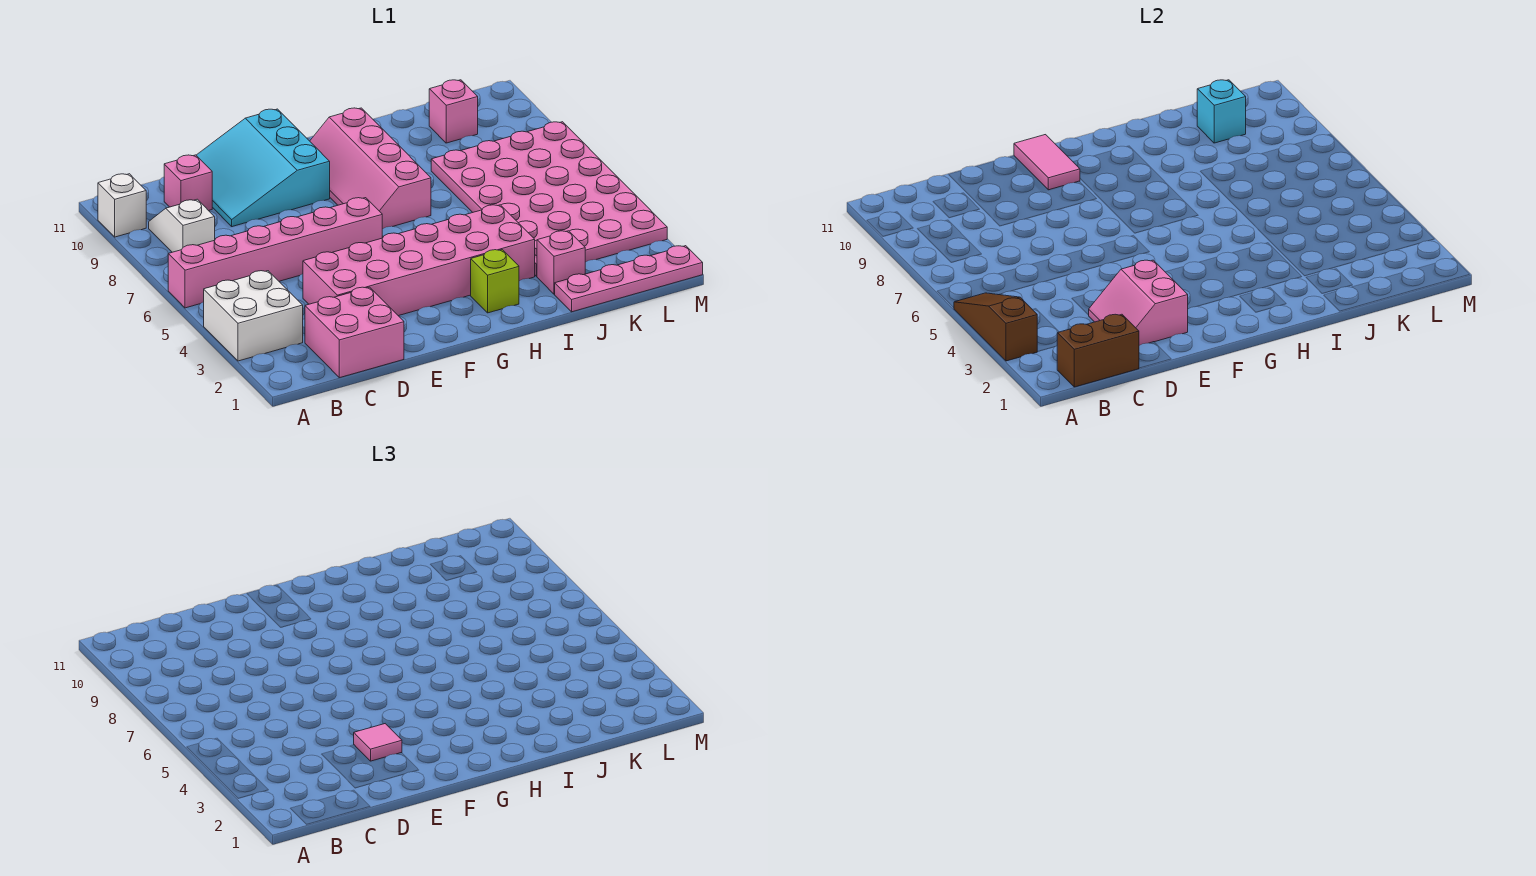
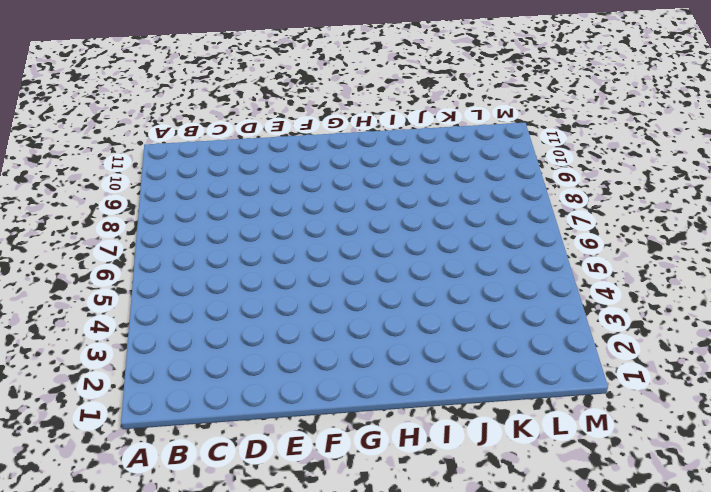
none -> white brick A3:B4 level 1
none -> pink brick A6:F6 level 1
none -> white brick A10 level 1

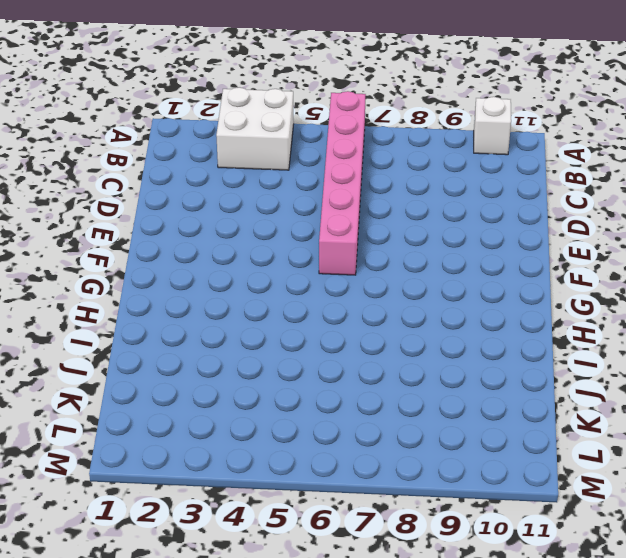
none -> white slope B8:B9 level 1 top 8
none -> pink brick C1:D2 level 1
none -> pink brick C10 level 1

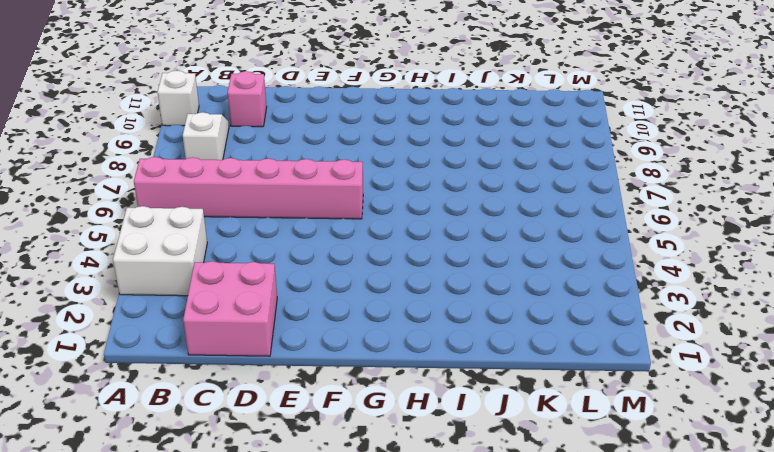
none -> pink brick D3:I4 level 1
none -> cyan slope D9:F11 level 1 top F
none -> pink slope G7:H10 level 1 top H

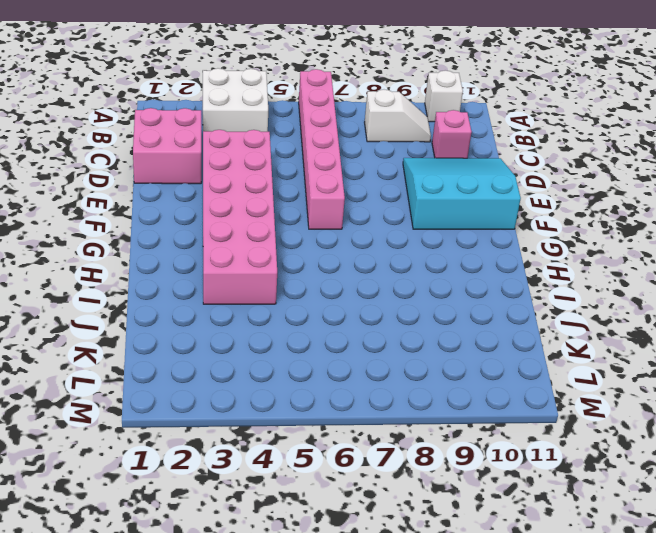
none -> pink slope G7:H10 level 1 top H
none -> lime brick H2 level 1
none -> pink plate J1:M1 level 1

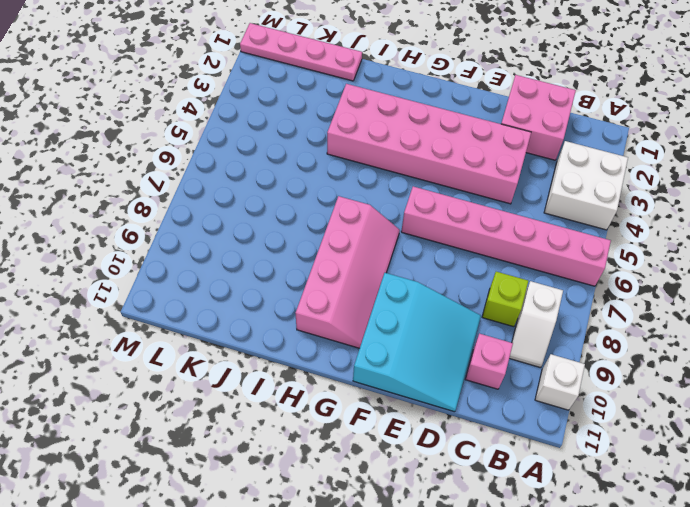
lime brick C8 level 1 -> lime brick H2 level 1
none -> pink brick J2 level 1
none -> pink plate J3:M8 level 1
none -> pink brick K10 level 1

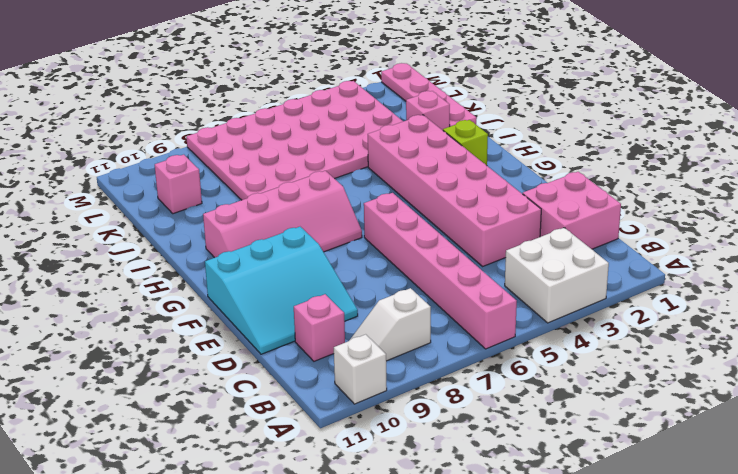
none -> brown slope A3:A5 level 2 top 3
none -> brown brick B1:C1 level 2
none -> pink slope D2:E3 level 2 top E

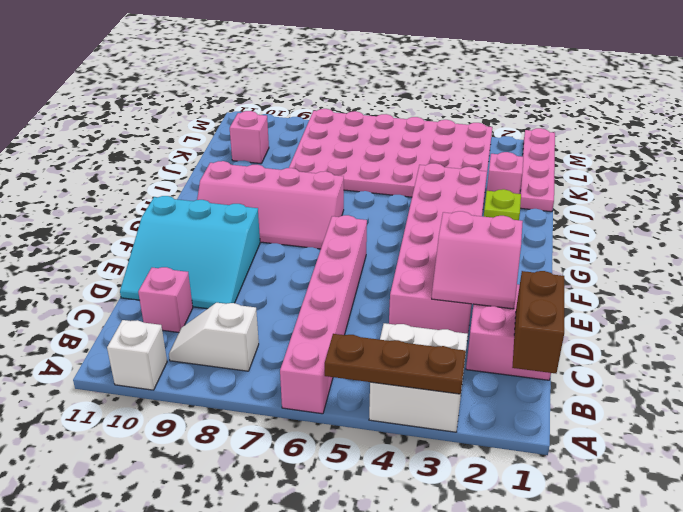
brown plate A3:A5 level 2 -> brown slope A3:A5 level 2 top 3
none -> pink tile F10:F11 level 2
none -> cyan brick K10 level 2
none -> pink tile E3 level 3

